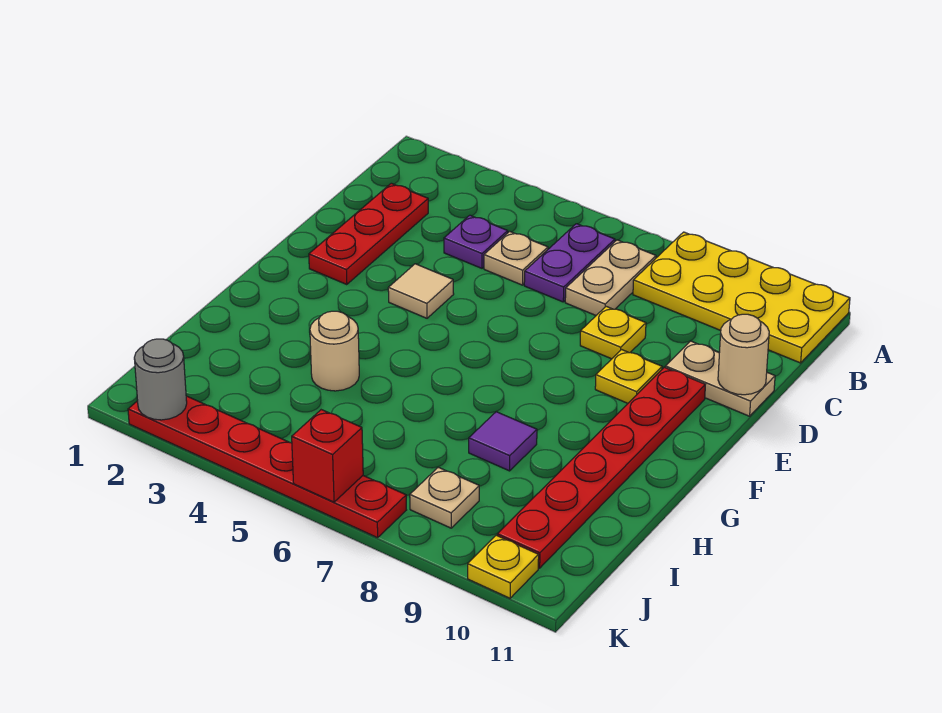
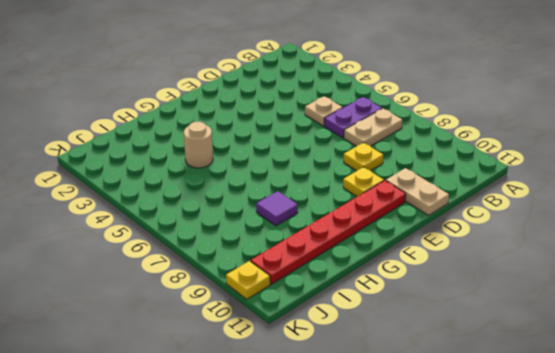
none -> yellow plate A8:B11 level 1
none -> red plate C2:E2 level 1
none -> purple plate C4 level 1

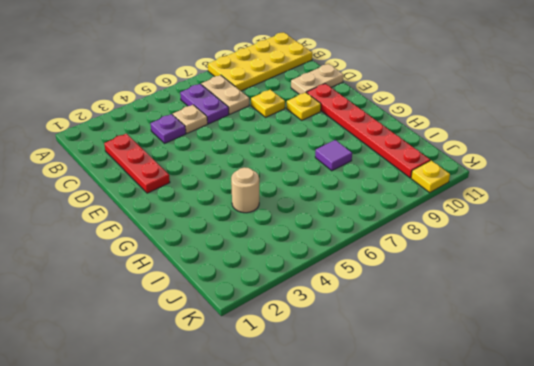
none -> tan tile E4 level 1
none -> tan plate J8 level 1
none -> red plate K2:K7 level 1

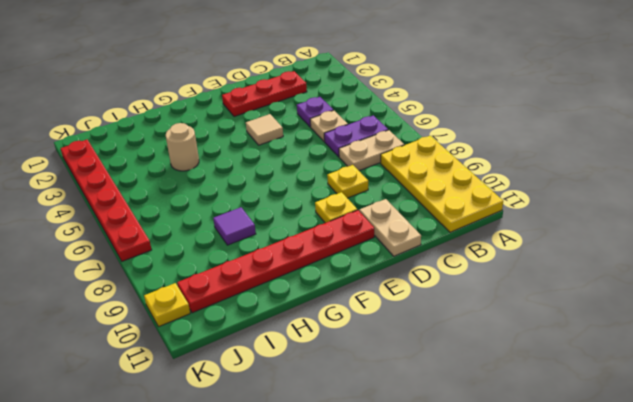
none -> tan plate J8 level 1
none -> tan round brick D11 level 2
none -> grey round brick K2 level 2

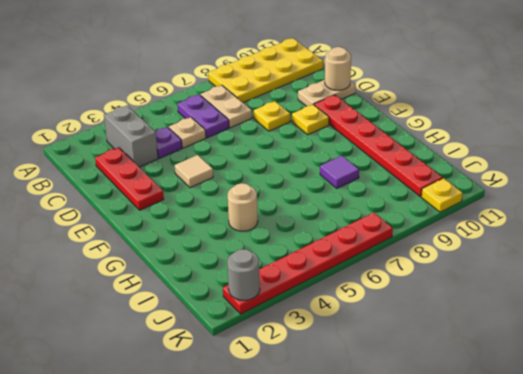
grey brick B3:C3 level 1 -> none
none -> tan plate J8 level 1
none -> red brick K6 level 2

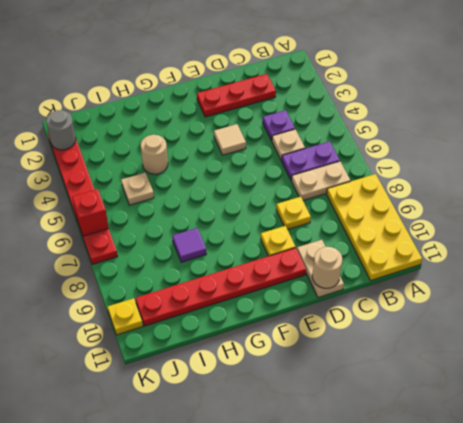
tan plate I5 level 1 -> tan plate J8 level 1

